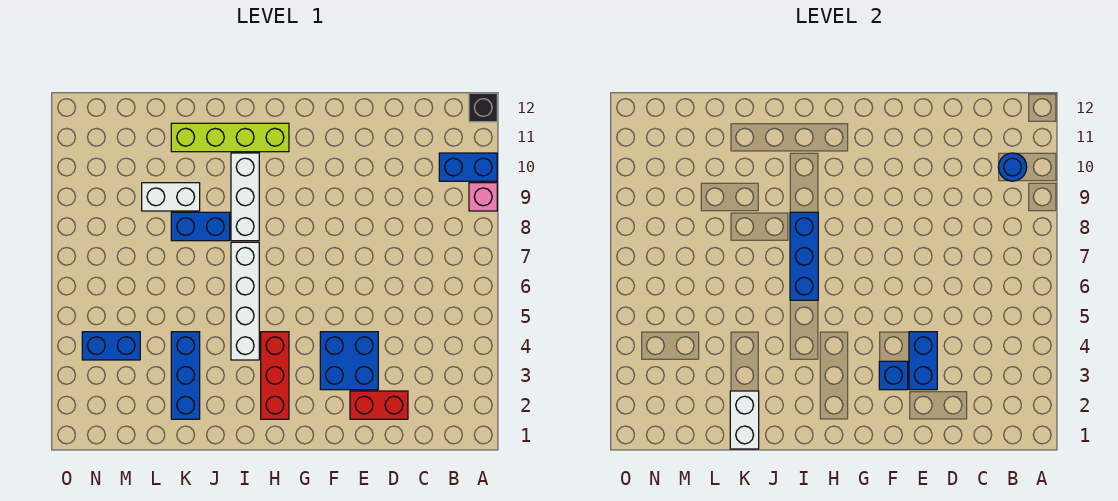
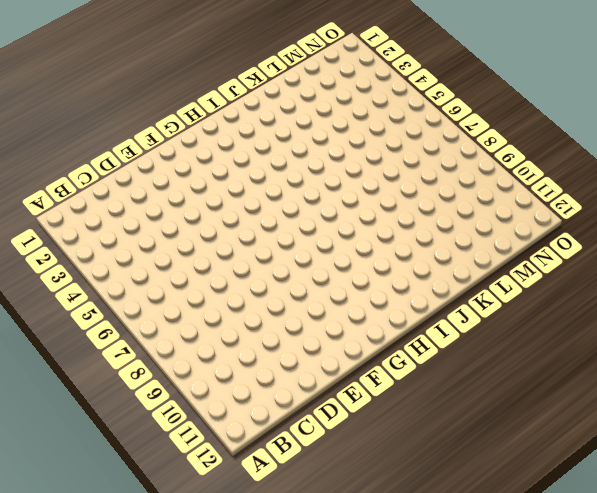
none -> pink brick A9 level 1
none -> blue brick A10:B10 level 1
none -> black brick A12 level 1

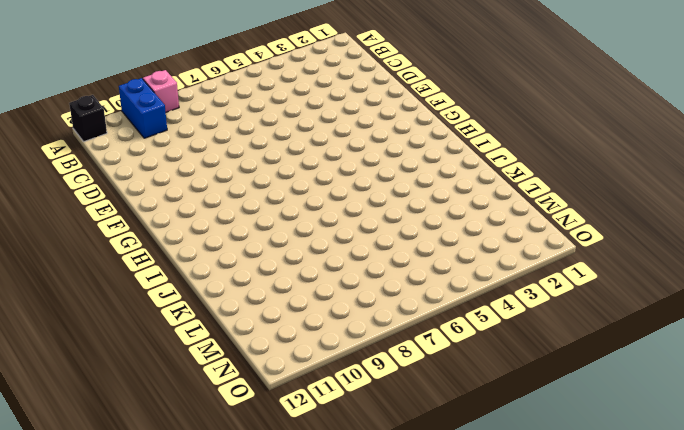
none -> red brick D2:E2 level 1
none -> blue brick E3:F4 level 1
none -> red brick H2:H4 level 1

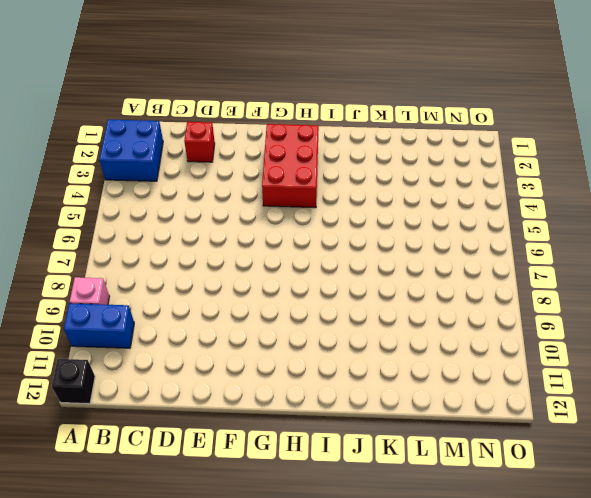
blue brick A2:B3 level 1 -> blue brick E3:F4 level 1
red brick D2 level 1 -> red brick D2:E2 level 1
red brick G2:H4 level 1 -> red brick H2:H4 level 1
none -> lime brick H11:K11 level 1
none -> white brick I4:I7 level 1
none -> white brick I8:I10 level 1

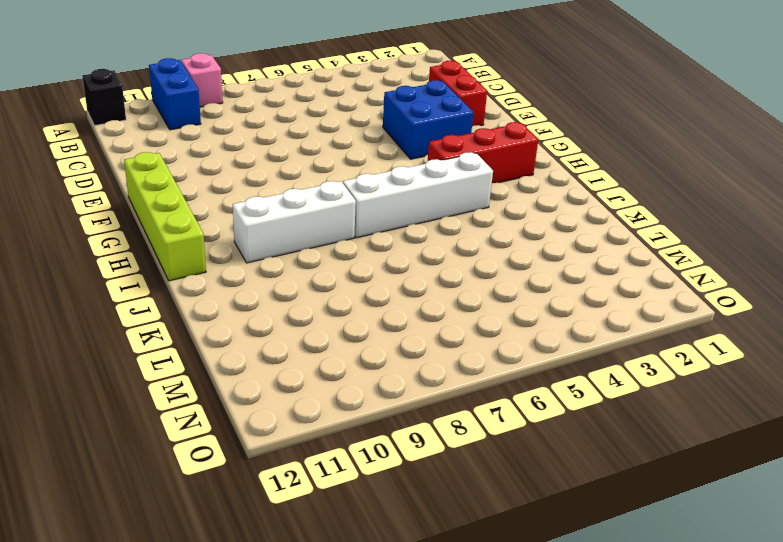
lime brick F12:I12 level 1 -> lime brick H11:K11 level 1
none -> blue brick J8:K8 level 1
none -> blue brick K2:K4 level 1
none -> white brick K9:L9 level 1

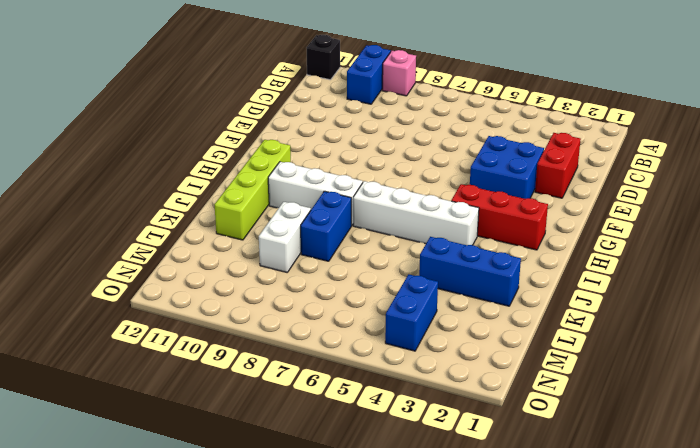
none -> blue round brick B10 level 2
none -> blue brick E3:E4 level 2
none -> blue brick F3 level 2

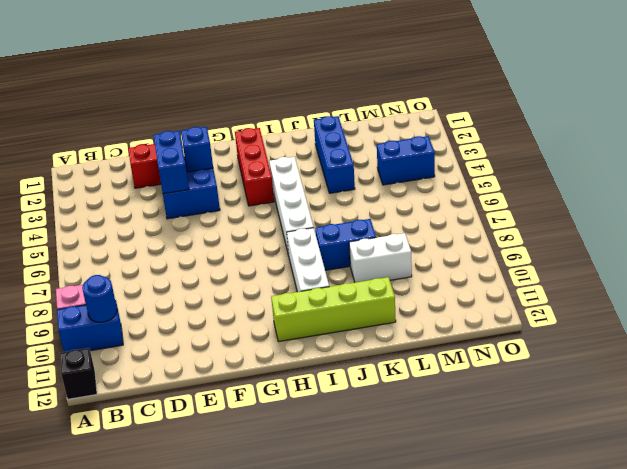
none -> blue brick I6:I8 level 2
none -> white brick K1:K2 level 2

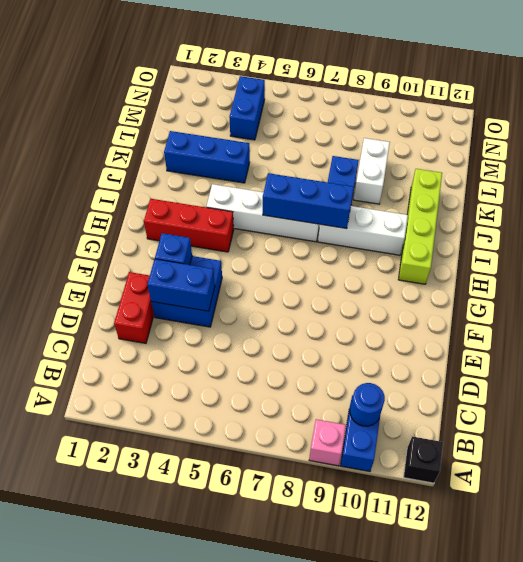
none -> white brick K1:K2 level 2

